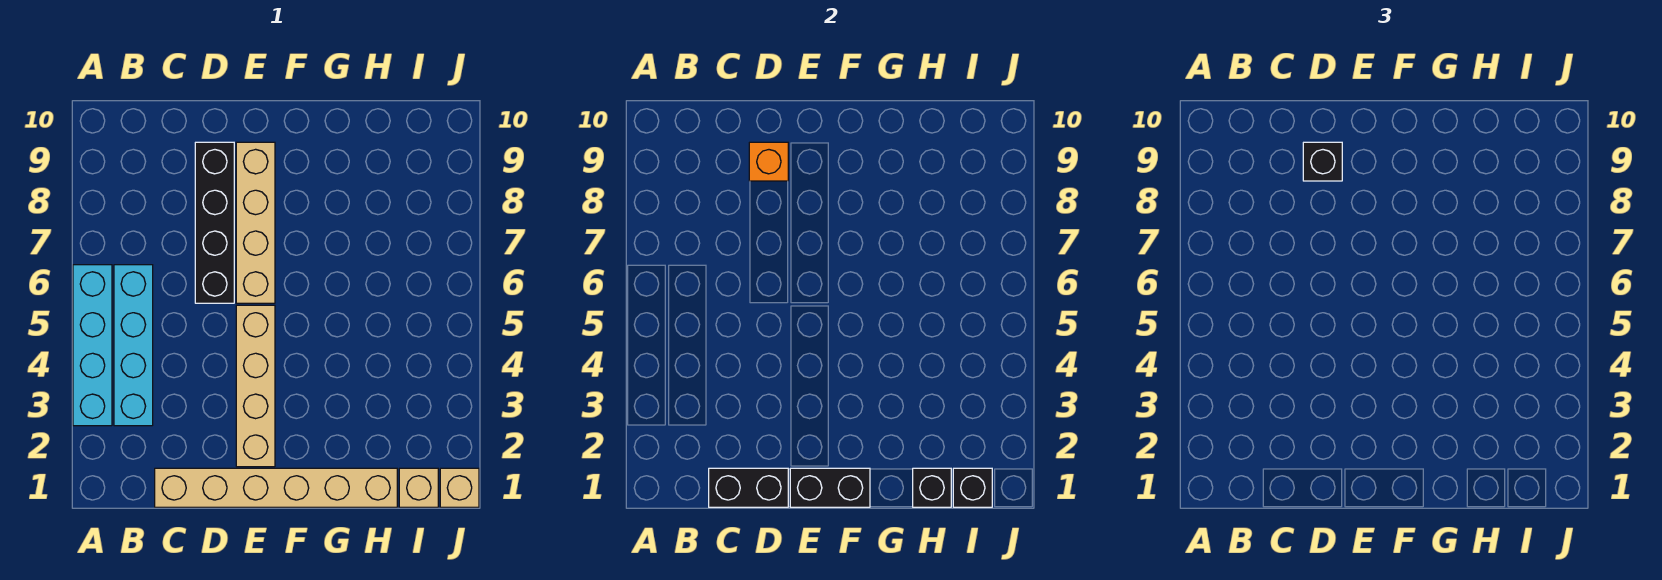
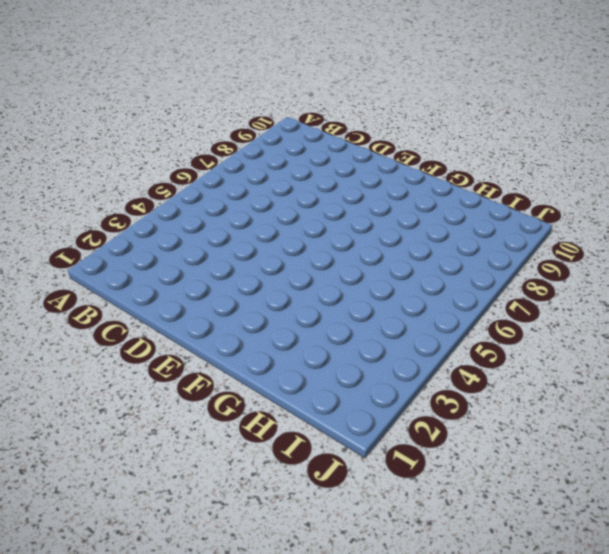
none -> cyan brick A3:A6 level 1
none -> cyan brick B3:B6 level 1
none -> tan brick C1:H1 level 1

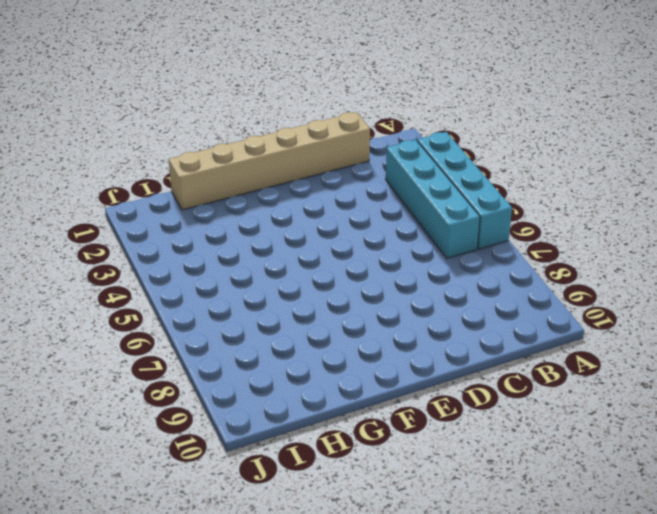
none -> black brick D6:D9 level 1
none -> tan brick E2:E5 level 1
none -> tan brick E6:E9 level 1

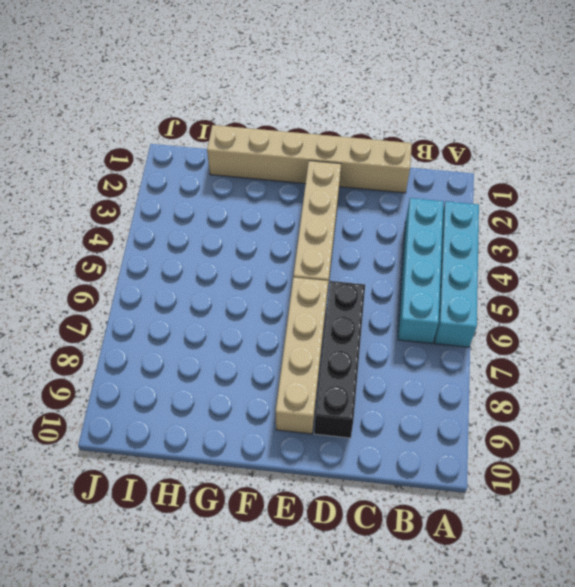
none -> tan brick I1 level 1
none -> tan brick J1 level 1
none -> black brick C1:D1 level 2

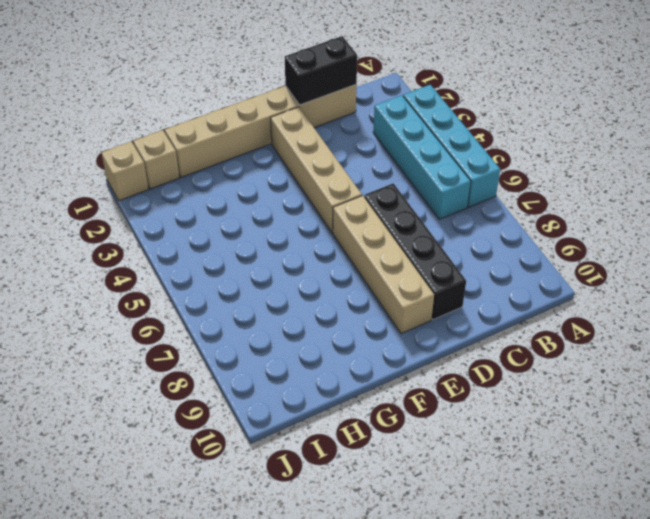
none -> orange brick D9 level 2
none -> black brick E1:F1 level 2
none -> black brick H1 level 2

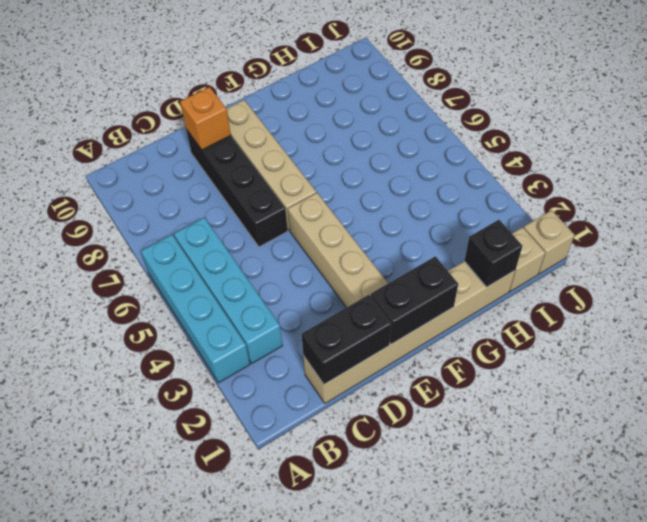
none -> black brick I1 level 2
none -> black brick D9 level 3

